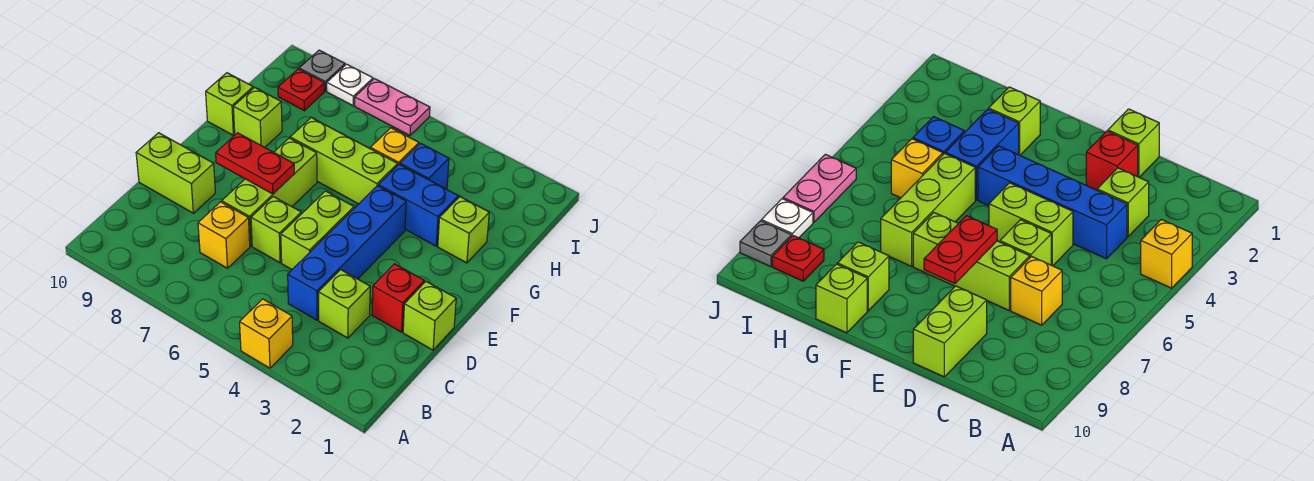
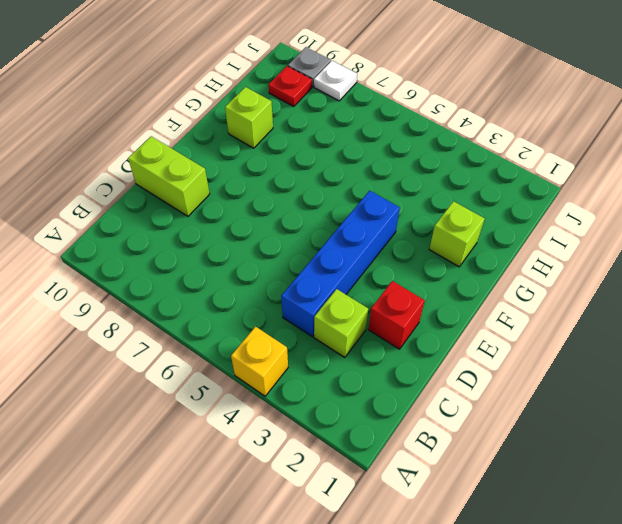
none -> yellow brick C7 level 1
none -> lime brick D1 level 1
none -> lime brick D5:E5 level 1

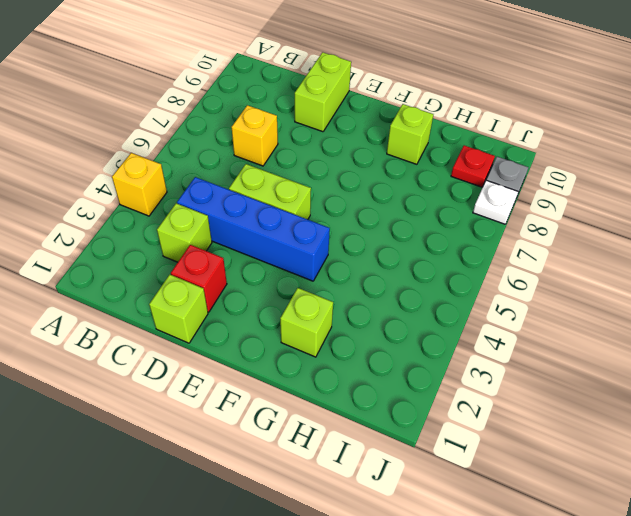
none -> lime brick D6 level 1
none -> lime brick D7:F7 level 1
none -> blue brick G3:G4 level 1

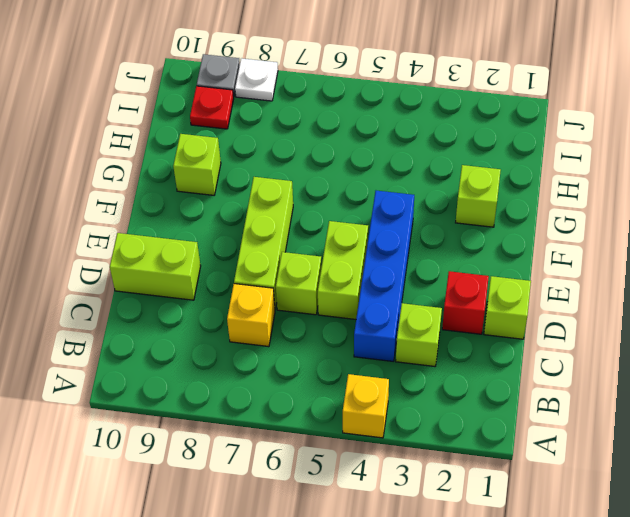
none -> blue brick G3:G4 level 1
none -> lime brick G5:G7 level 1
none -> lime brick G10 level 1

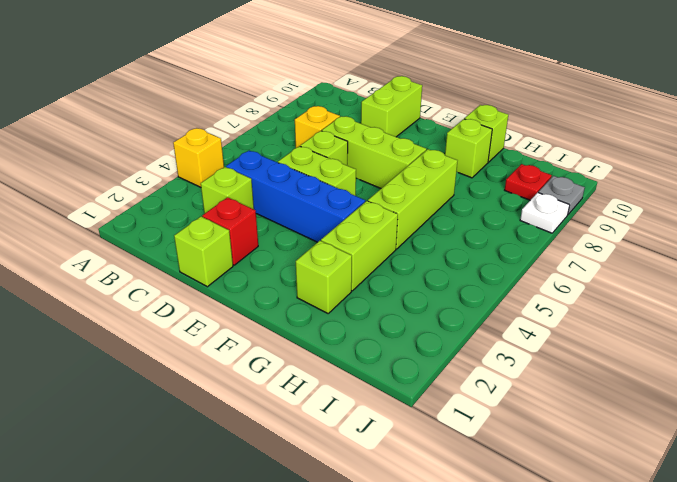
lime brick G3:G4 level 1 -> blue brick G3:G4 level 1
none -> blue brick H4 level 1
none -> yellow brick H5 level 1
none -> pink plate J6:J7 level 1

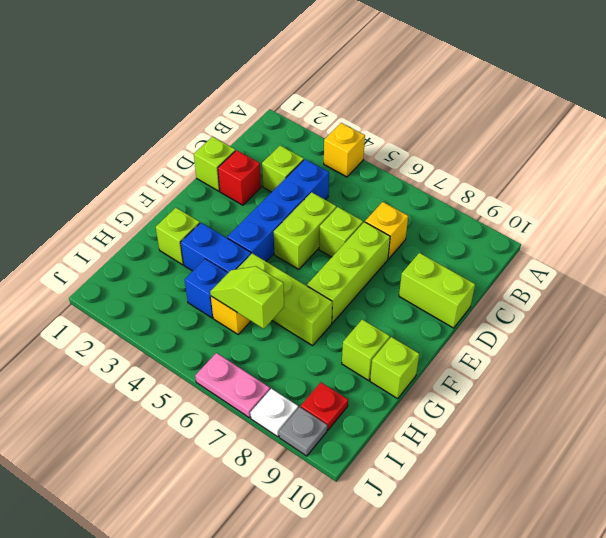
lime slope H5:H6 level 2 top 6 -> none
none -> red plate E7:E8 level 2

